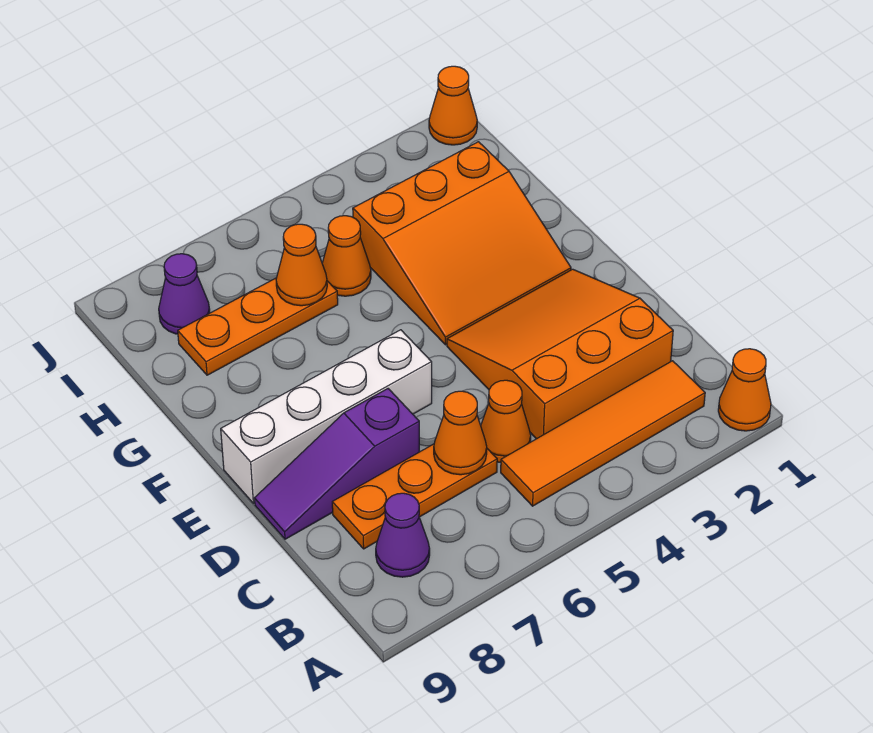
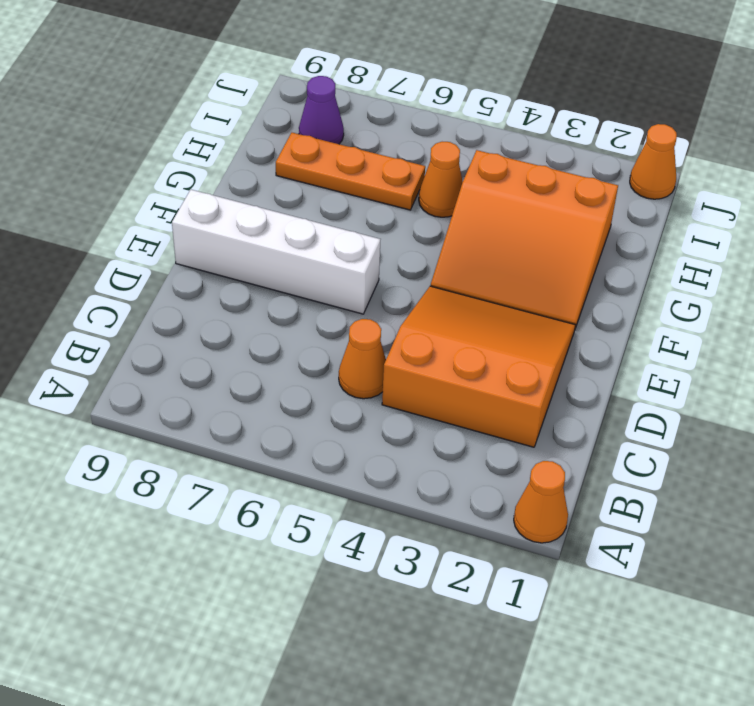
none -> orange tile B2:B5 level 1
none -> purple cone B8 level 1
none -> orange plate C6:C8 level 1

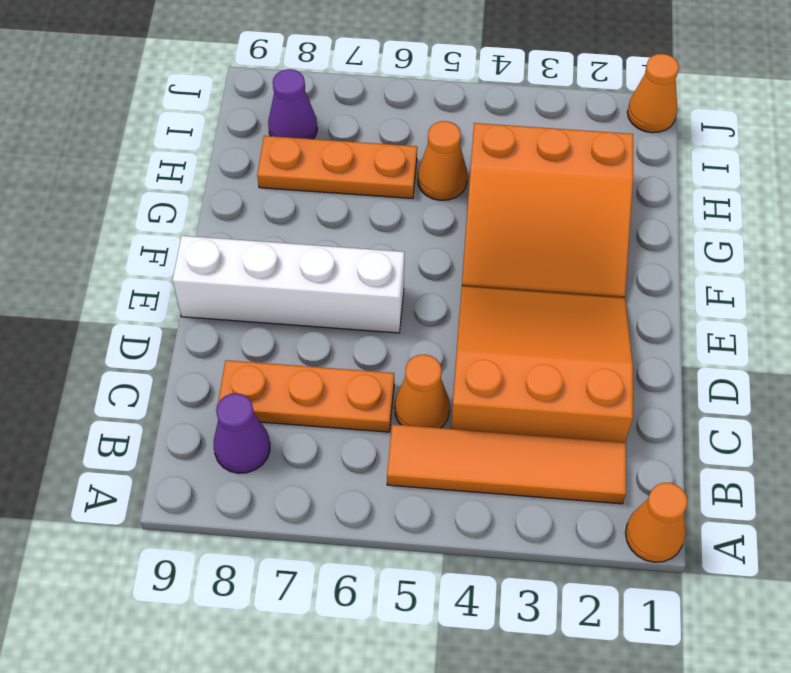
none -> purple slope D7:D9 level 1 top 7
none -> orange cone C6 level 2
none -> orange cone H6 level 2

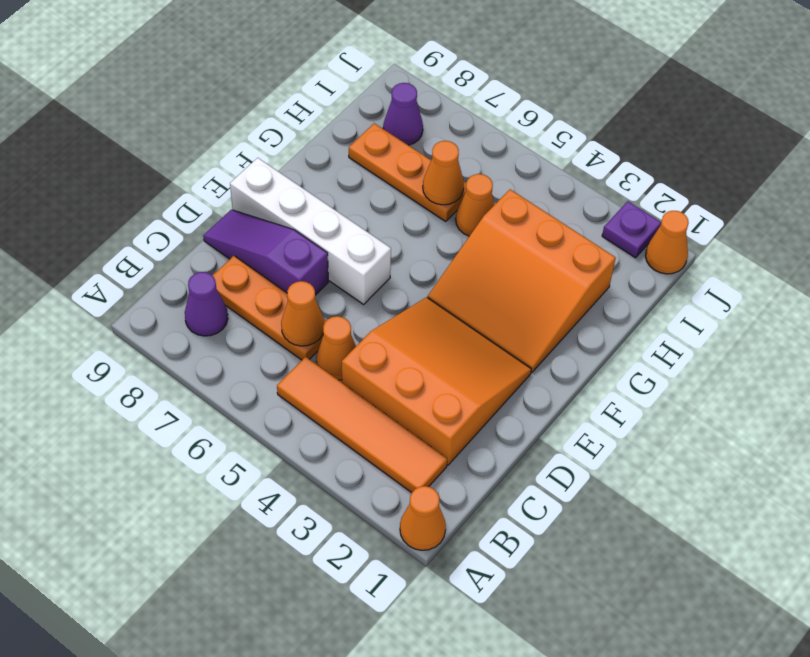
purple plate J2 level 1 -> none

